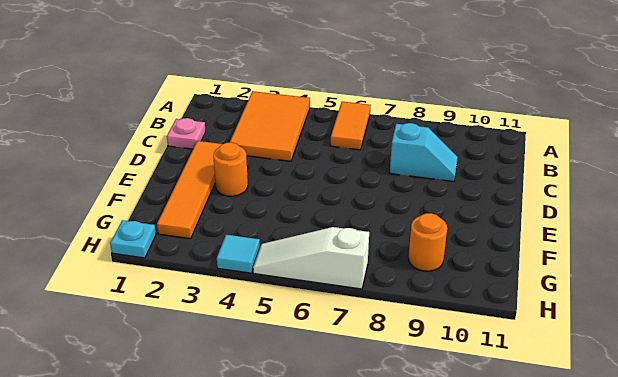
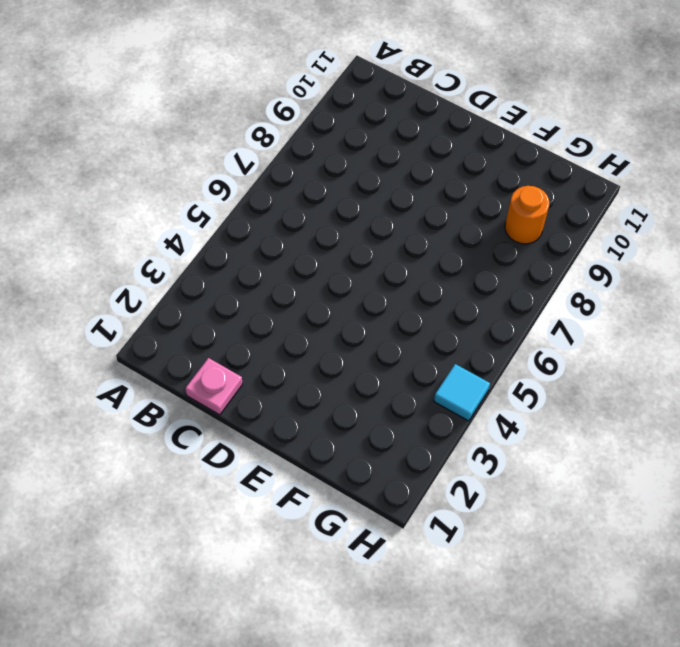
none -> orange tile A3:C4 level 1
none -> orange tile A6:B6 level 1

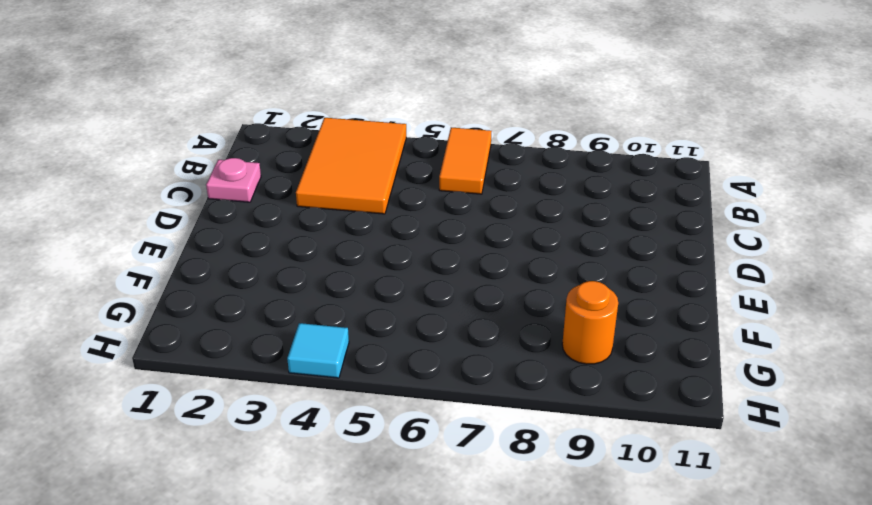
none -> cyan slope C8:C9 level 1 top 8
none -> orange tile D2:G2 level 1

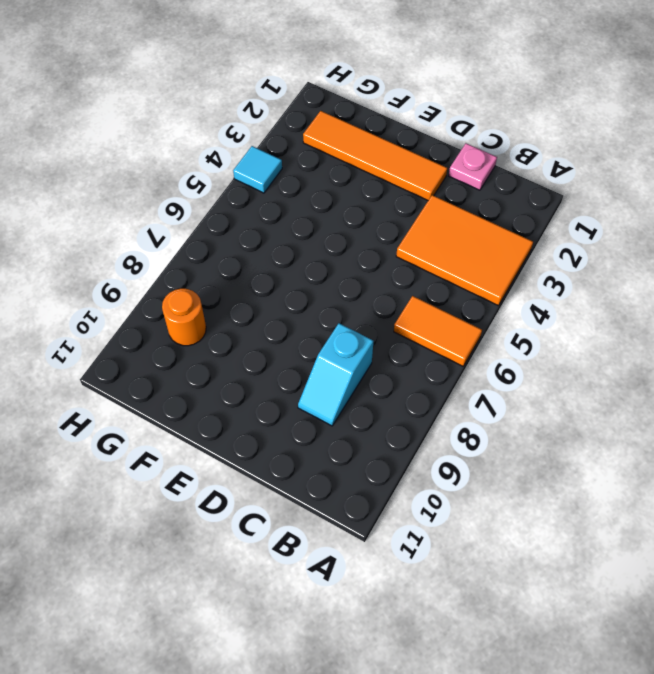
none -> orange round brick E3 level 1
none -> cyan plate H1 level 1

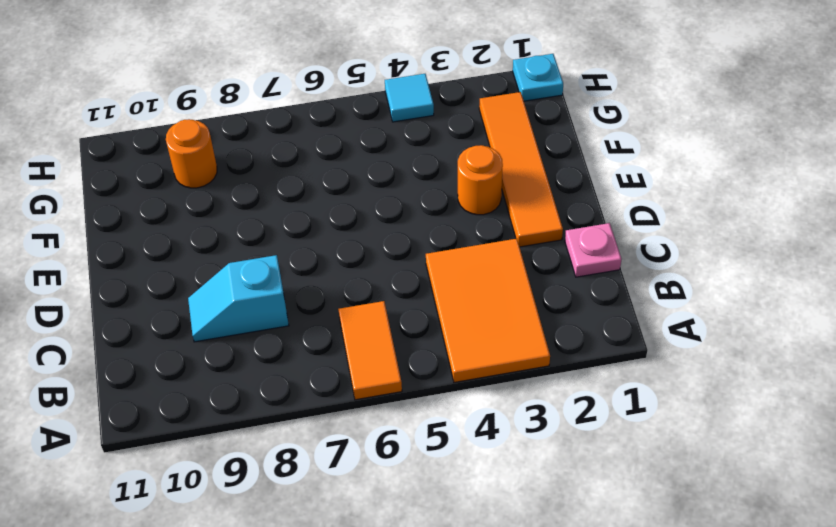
none -> white slope H5:H7 level 1 top 7

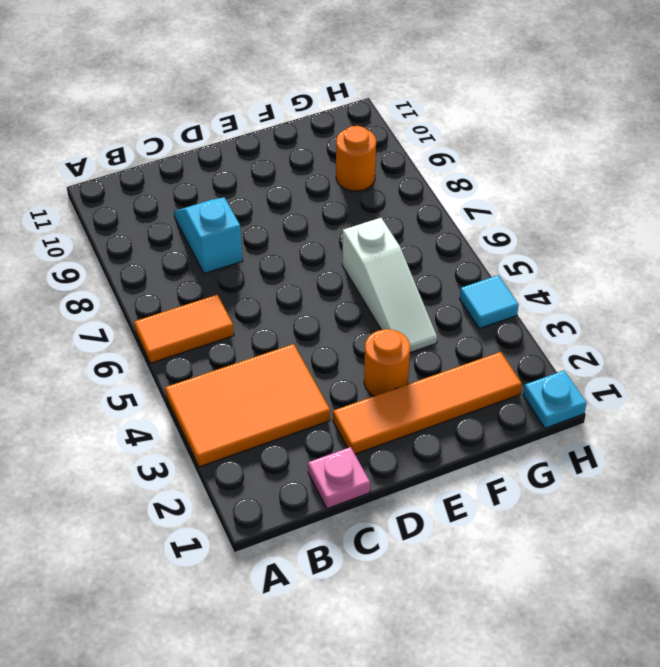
white slope F4:F6 level 1 top 6 -> white slope H5:H7 level 1 top 7

